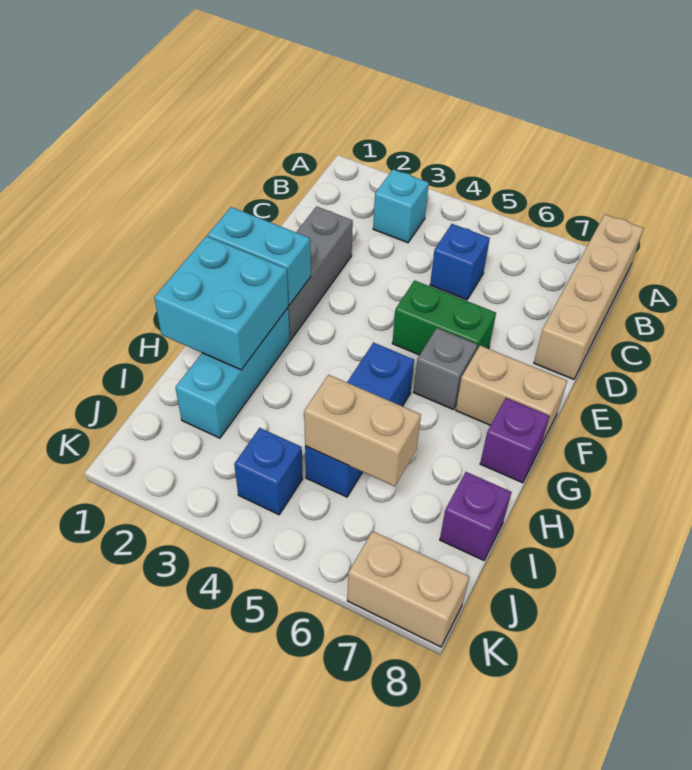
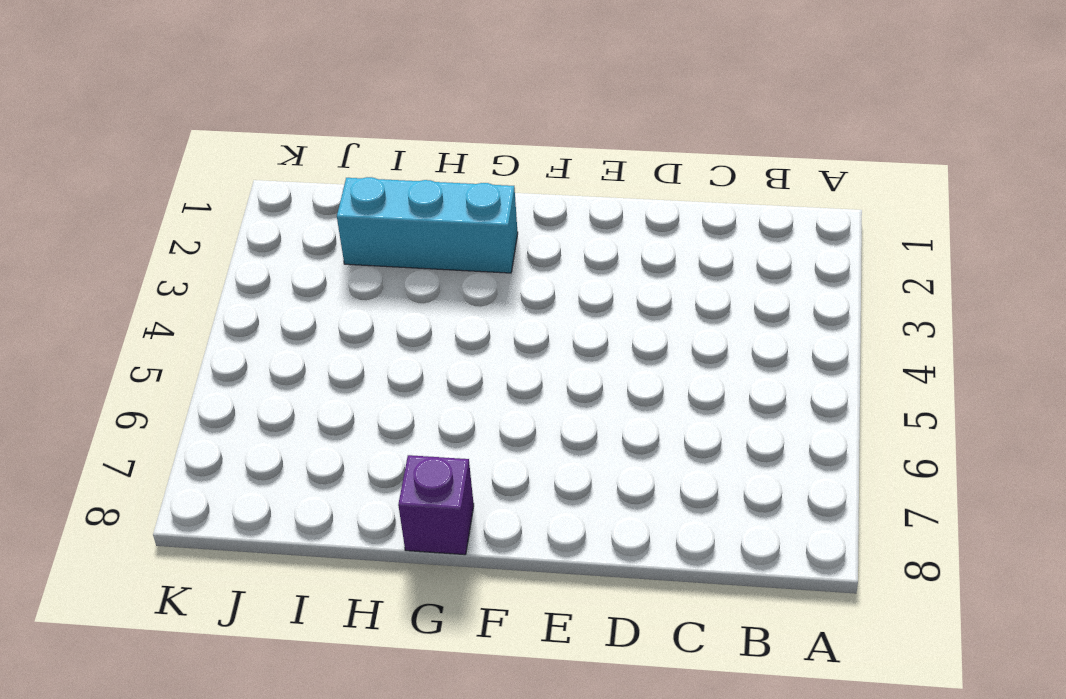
none -> tan brick A8:D8 level 1
none -> cyan brick B3 level 1
none -> blue brick C5 level 1

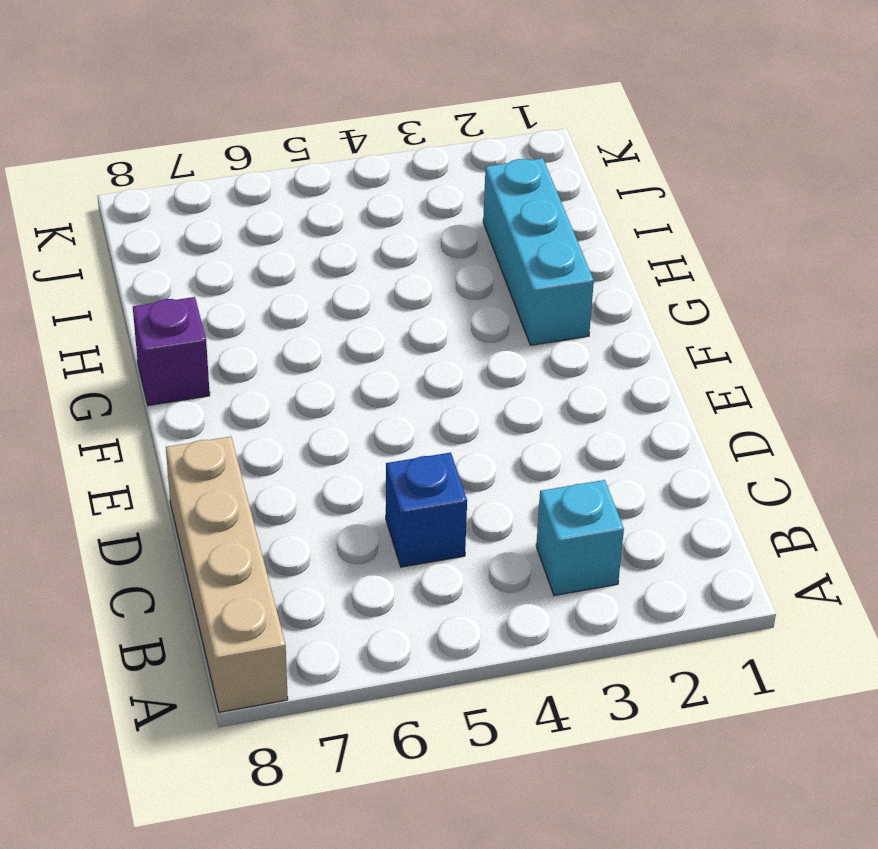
none -> grey brick D2:F2 level 1
none -> green brick E5:E6 level 1
none -> grey brick F6 level 1

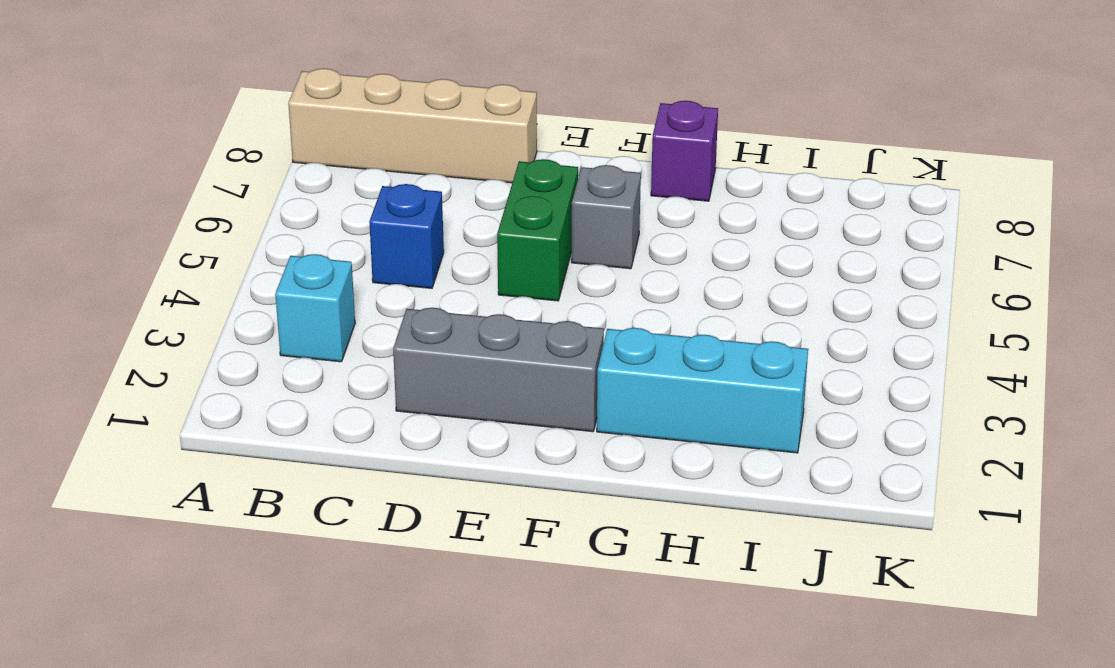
none -> tan brick F7:F8 level 1
none -> blue brick G5:I5 level 1
none -> purple brick I8 level 1

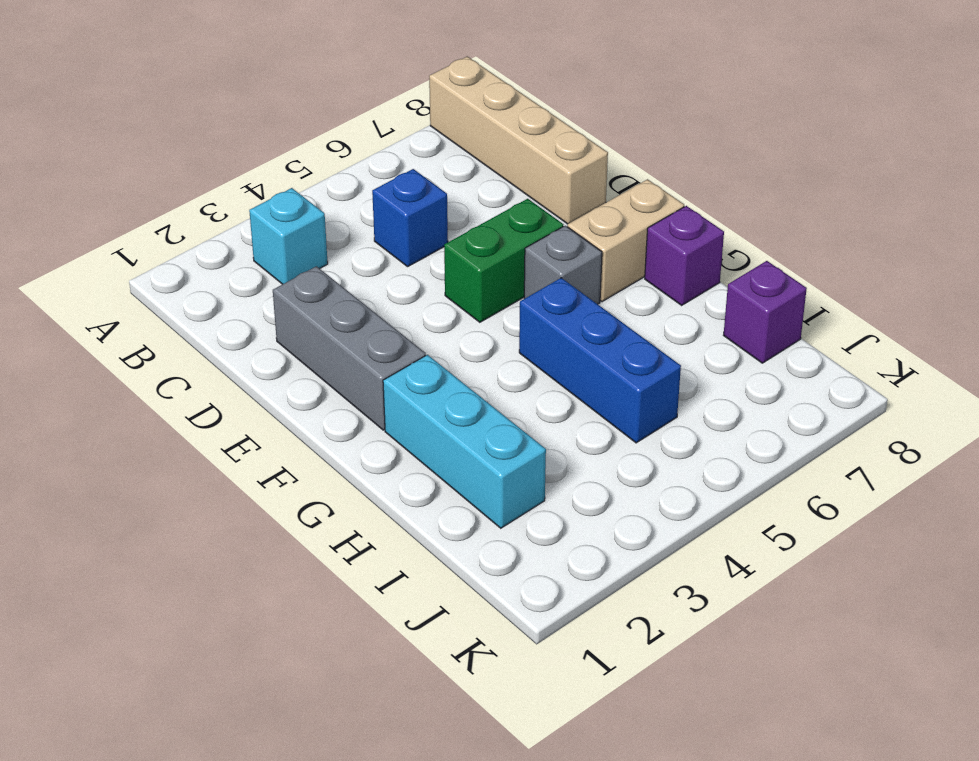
none -> blue brick J4 level 1
none -> tan brick K7:K8 level 1
none -> cyan brick F1:F2 level 2

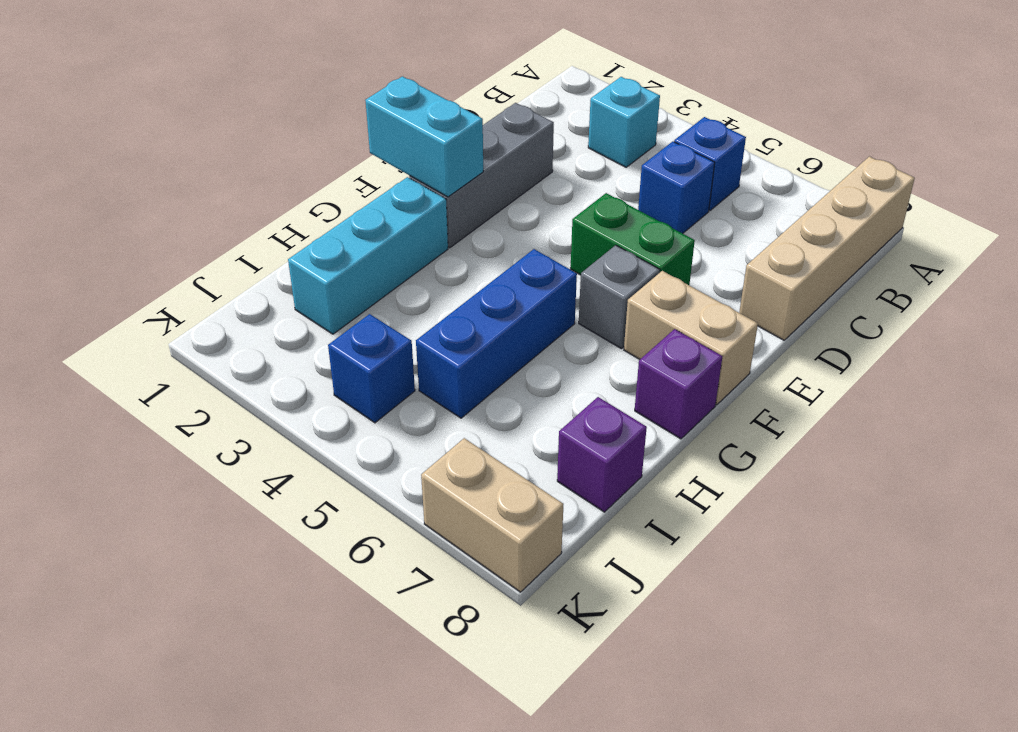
blue brick B5 level 1 -> none
none -> cyan brick G1:H2 level 2
none -> tan brick I5:I6 level 2

